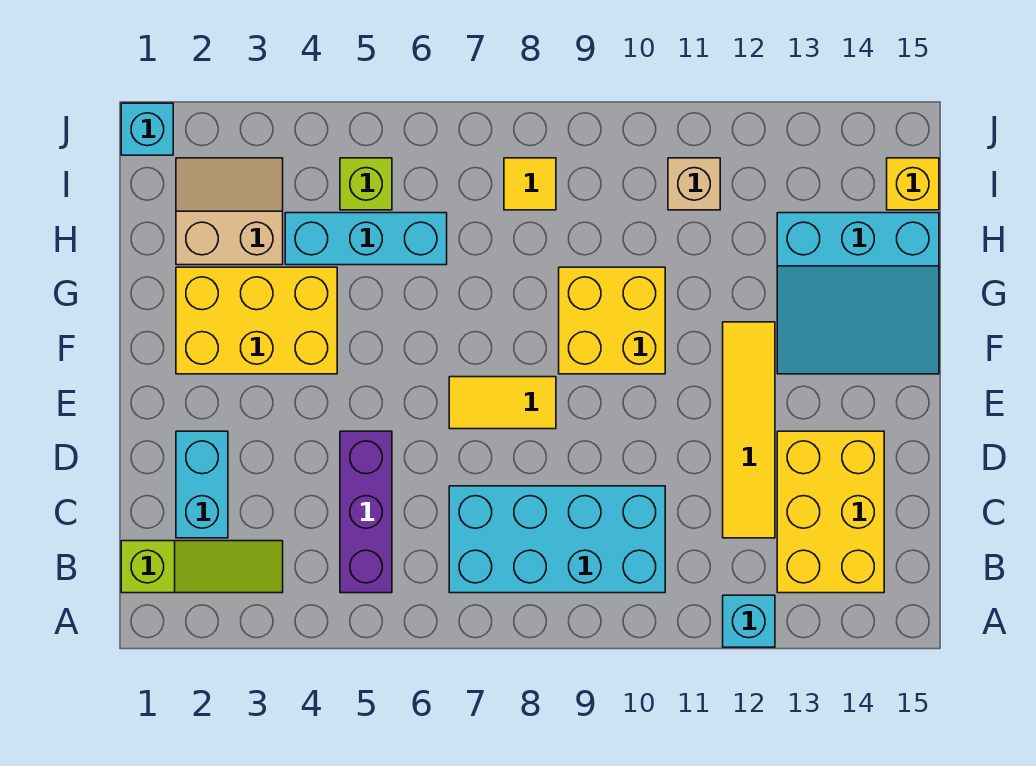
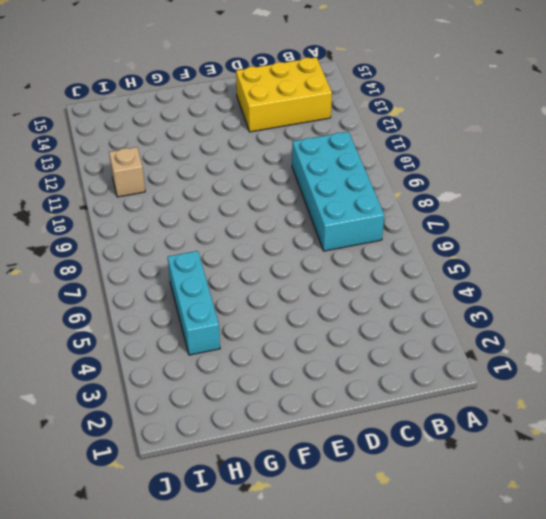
none -> cyan brick A12 level 1
none -> lime slope B1:B3 level 1 top 1
none -> purple brick B5:D5 level 1

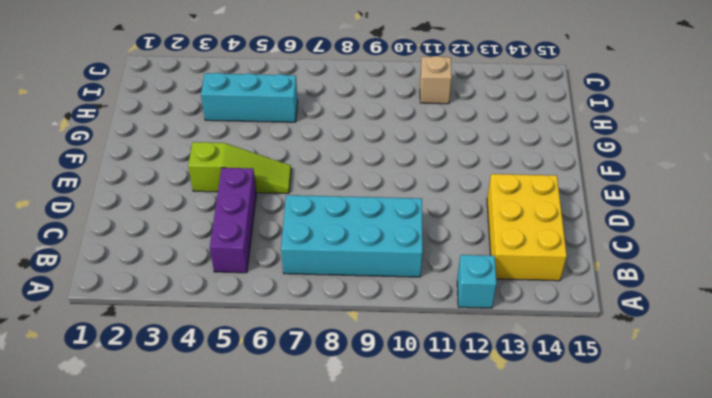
lime slope E4:E6 level 1 top 4 -> lime slope B1:B3 level 1 top 1
none -> cyan brick C2:D2 level 1
none -> yellow tile C12:F12 level 1
none -> yellow tile E7:E8 level 1

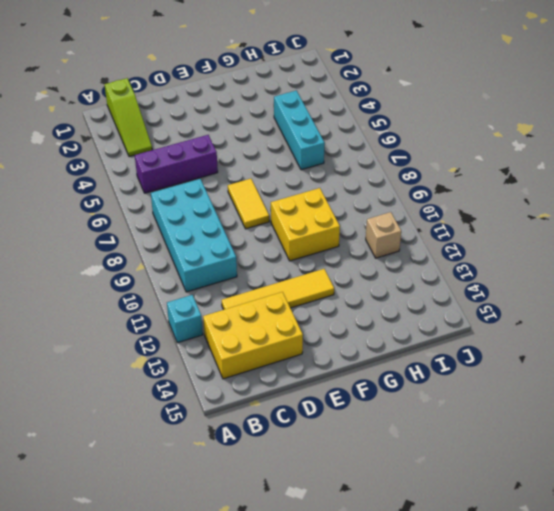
none -> cyan brick C2:D2 level 1
none -> yellow brick F2:G4 level 1
none -> cyan slope F13:H15 level 1 top H

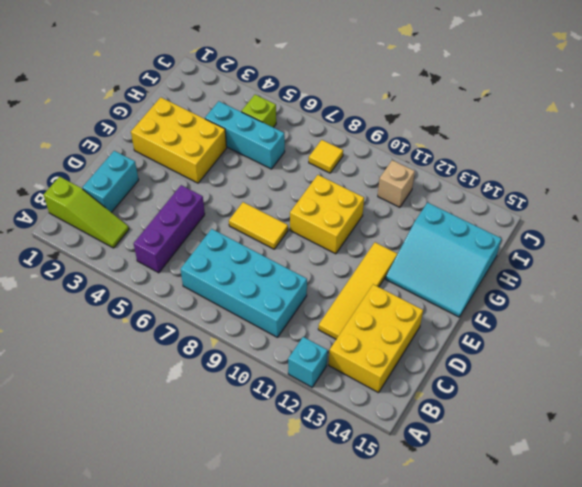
none -> tan slope H2:I3 level 1 top H
none -> yellow brick I15 level 1
none -> cyan brick J1 level 1

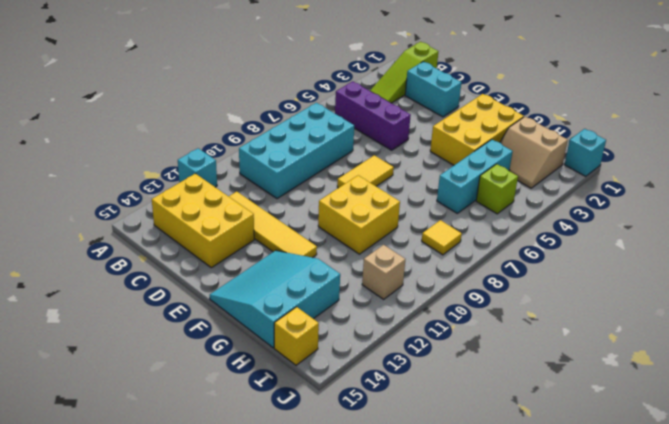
tan slope H2:I3 level 1 top 2 -> tan slope H2:I3 level 1 top H

